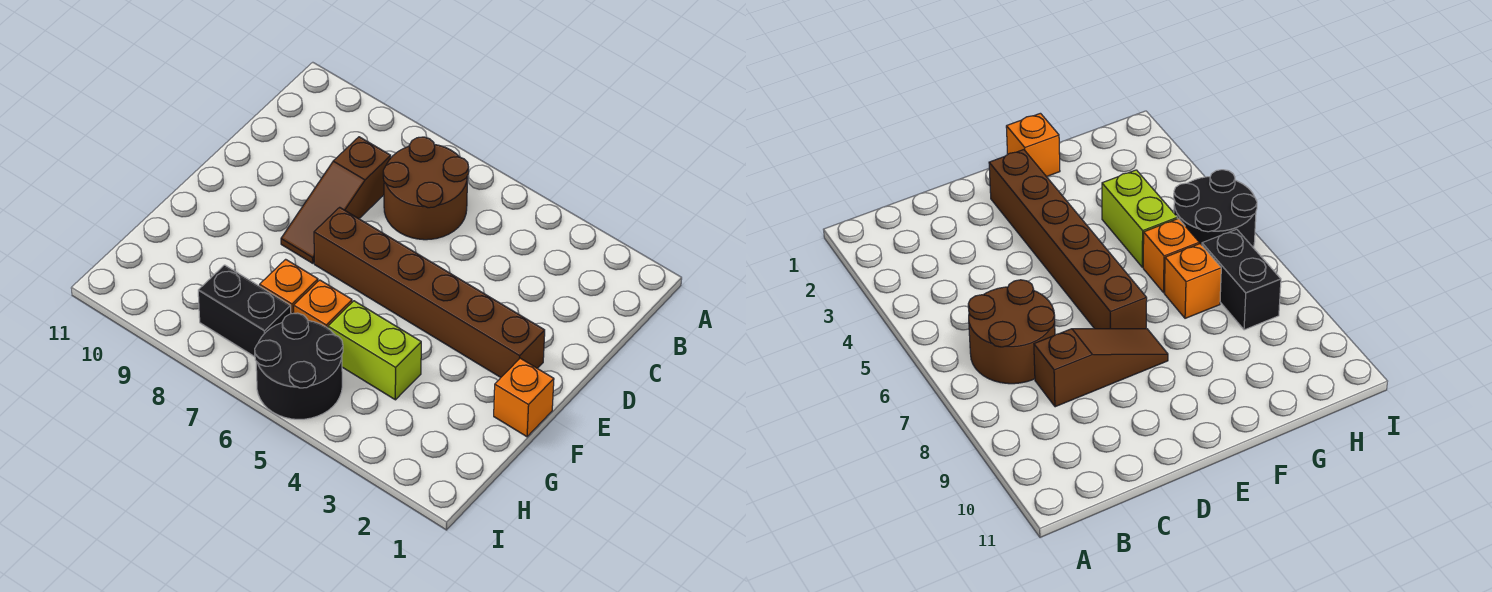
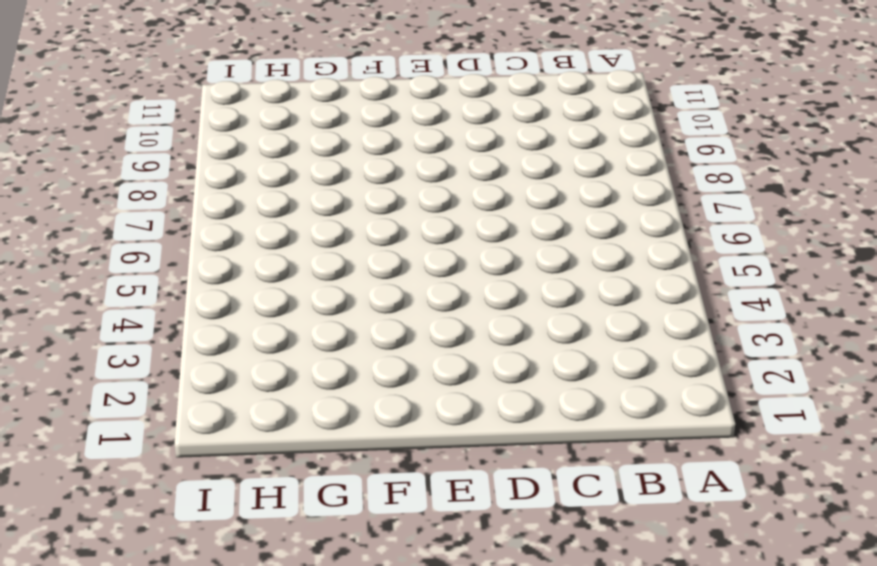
none -> brown round brick B6:C7 level 1
none -> brown slope C8:E8 level 1 top C

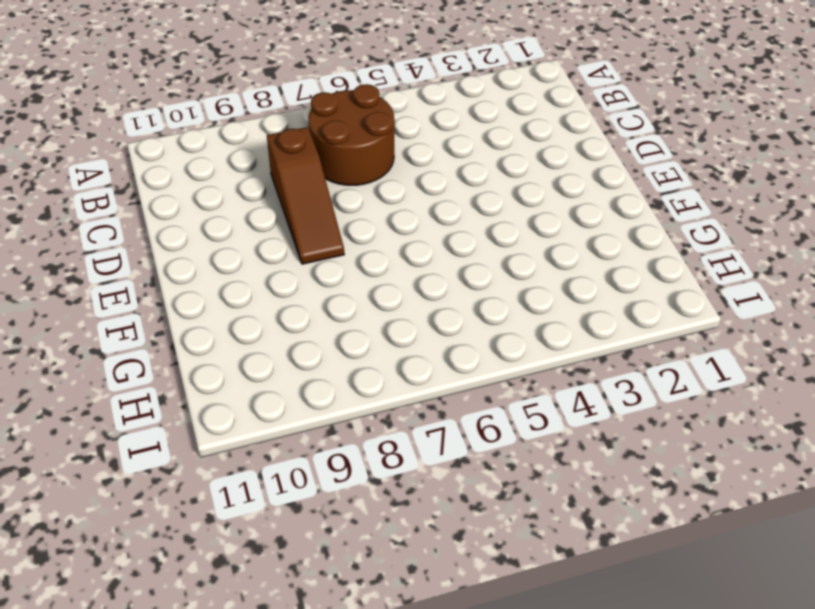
none -> brown brick E2:E7 level 1
none -> orange brick F1 level 1

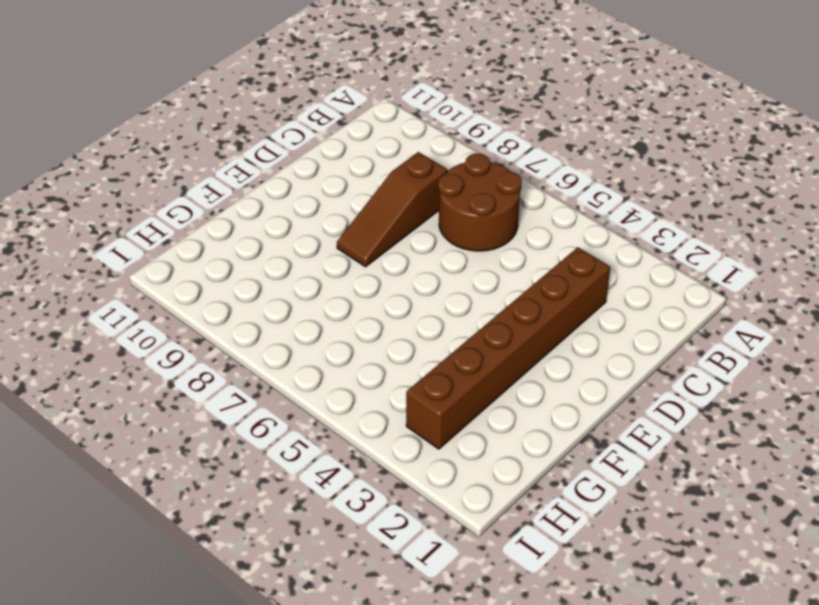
brown brick C3:H3 level 1 -> brown brick E2:E7 level 1
none -> orange brick F1 level 1
none -> lime brick G4:G5 level 1

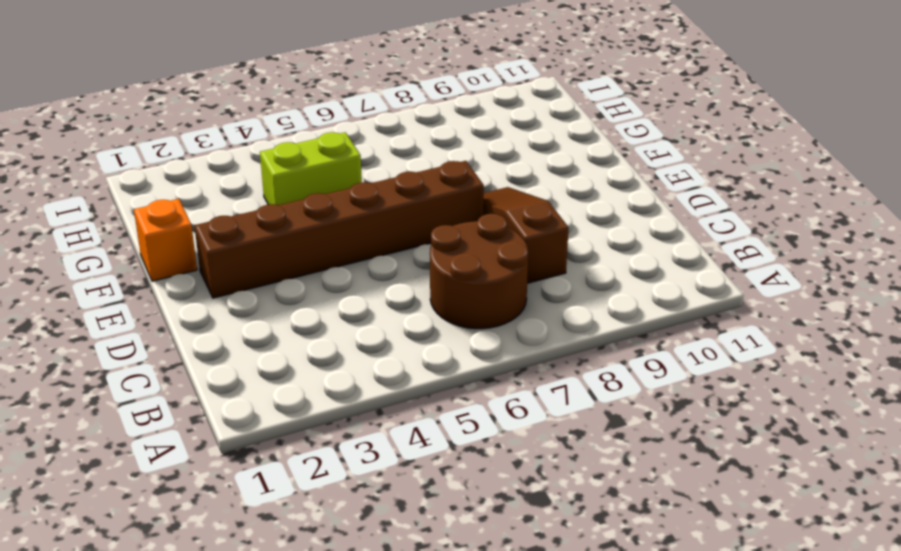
none -> orange brick G6 level 1
none -> orange brick G7 level 1

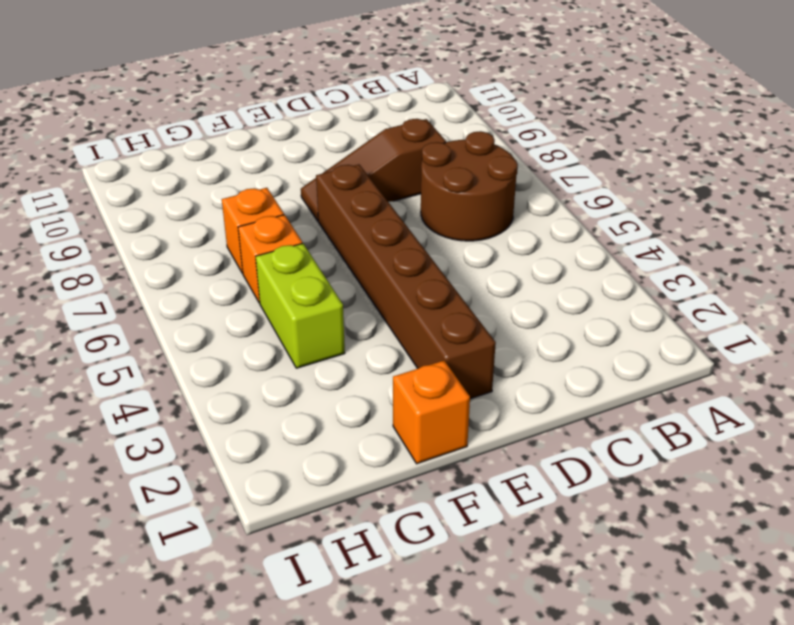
none -> black round brick H5:I6 level 1
none -> black brick H7:H8 level 1

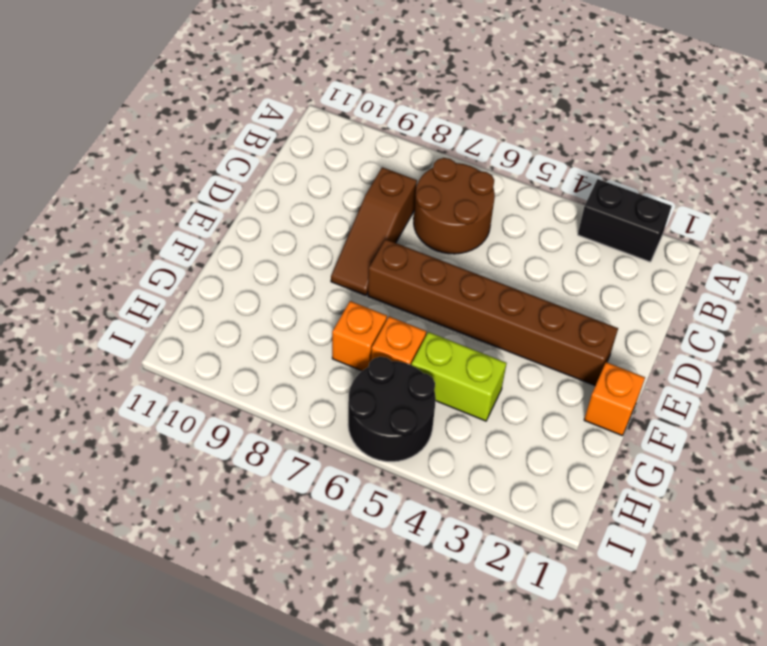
black brick A2:A3 level 1 -> black brick H7:H8 level 1

